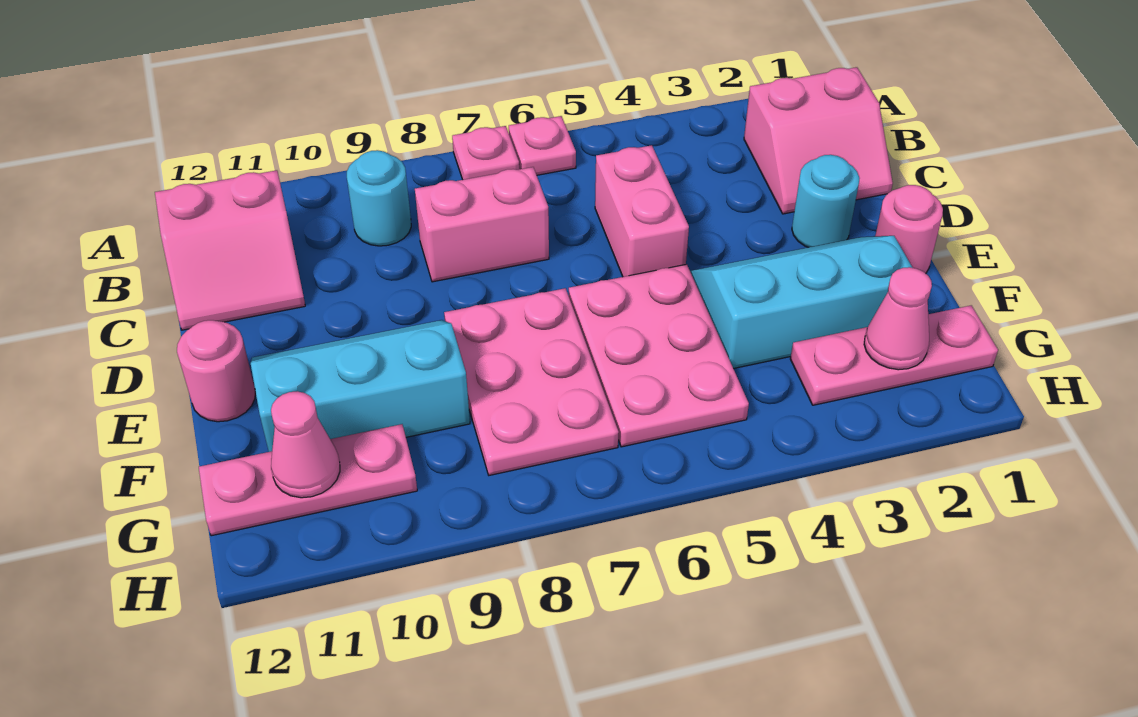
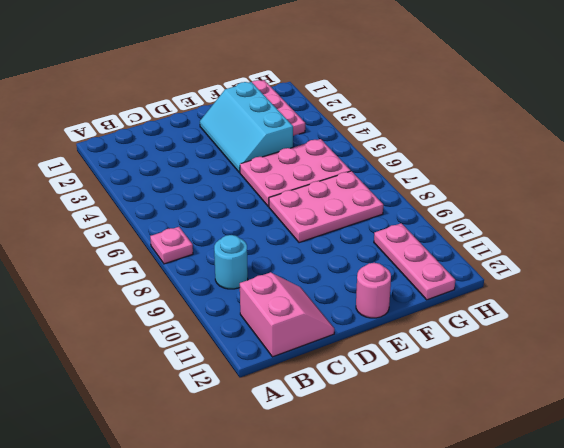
none -> pink plate A6 level 1
none -> pink slope B1:C2 level 1 top B
none -> pink brick C5:D5 level 1

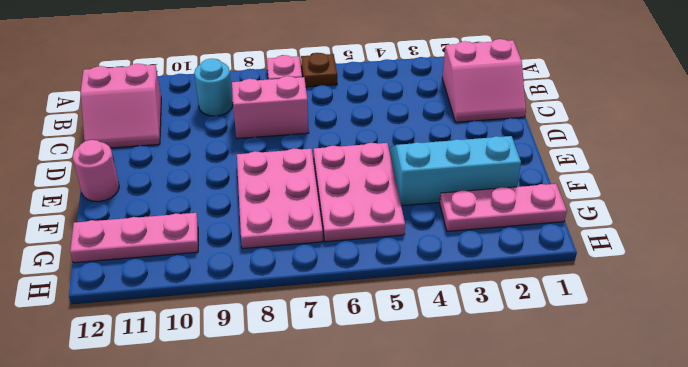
brown plate A6 level 1 -> pink plate A6 level 1
none -> pink brick C5:D5 level 1
none -> cyan round brick D2 level 1
none -> pink round brick E1 level 1

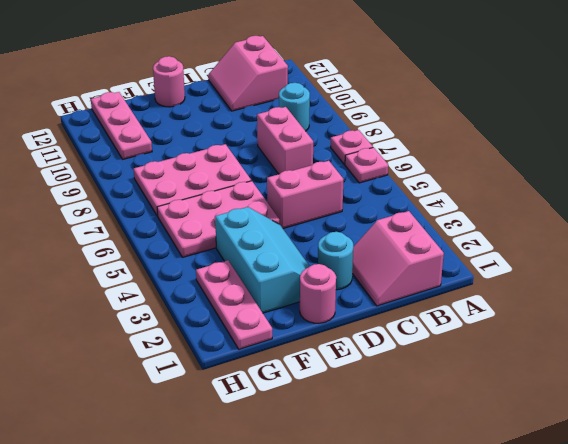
none -> cyan slope E9:F11 level 1 top F
none -> pink cone G2 level 2
none -> pink cone G11 level 2

